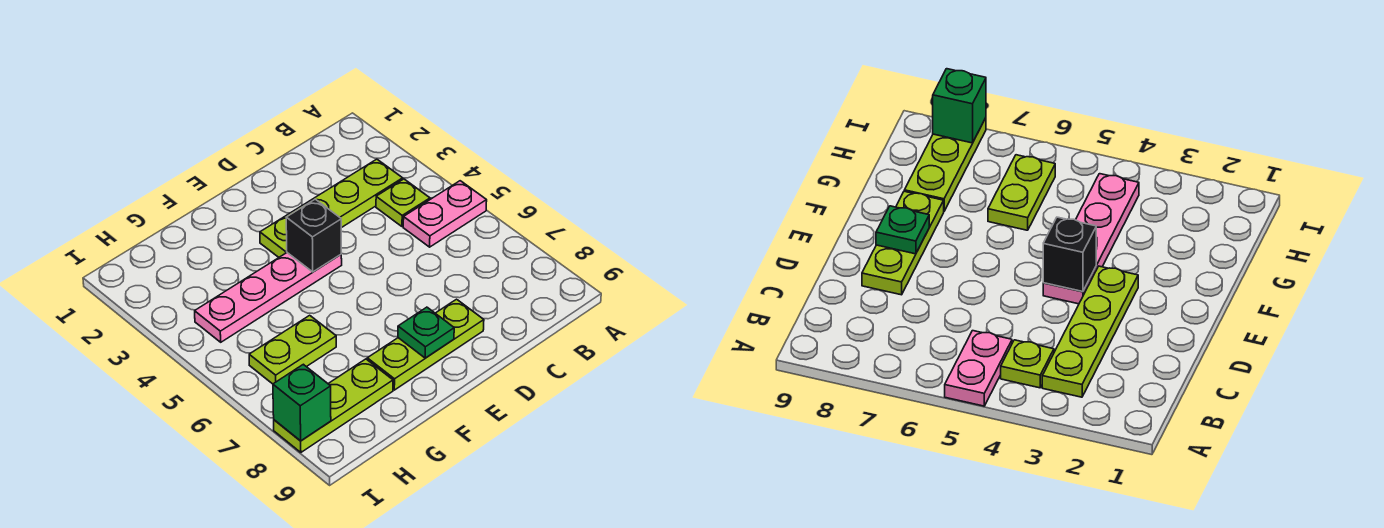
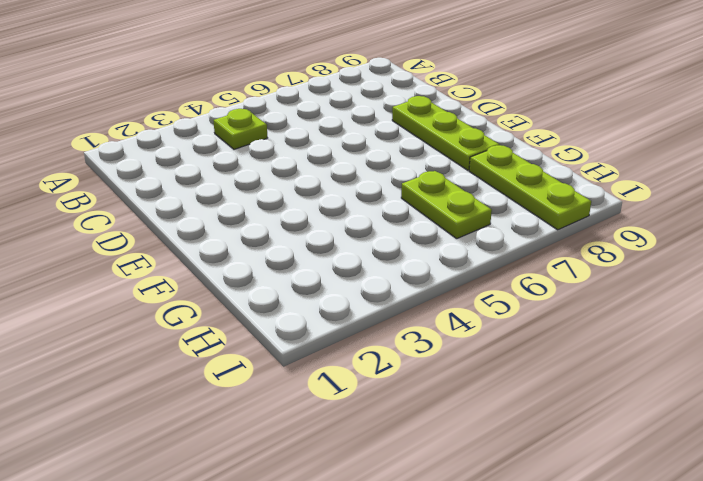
none -> pink plate A5:B5 level 1
none -> lime plate B3:E3 level 1

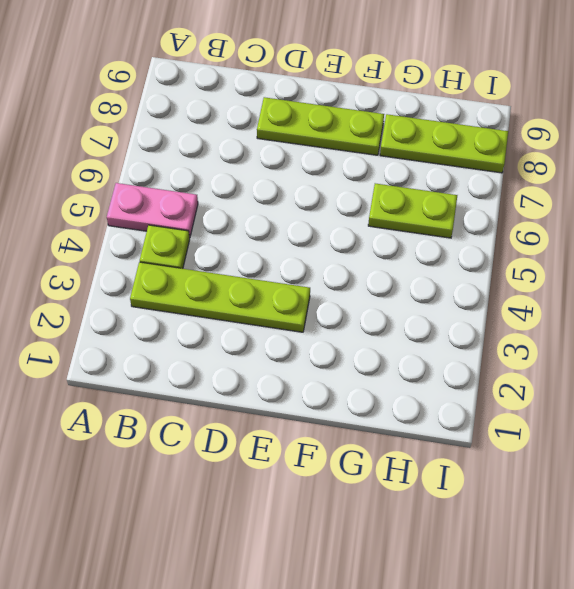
none -> pink plate E4:H4 level 1
none -> black brick E4 level 2

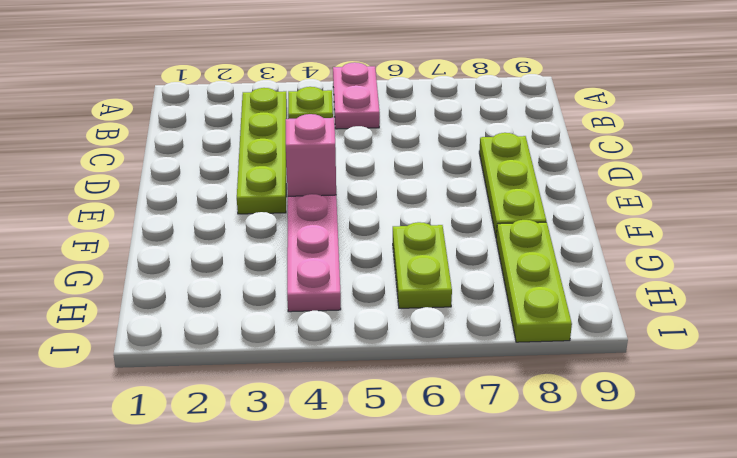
pink brick E4 level 2 -> black brick E4 level 2
none -> green plate E8 level 2
none -> green brick I8 level 2

